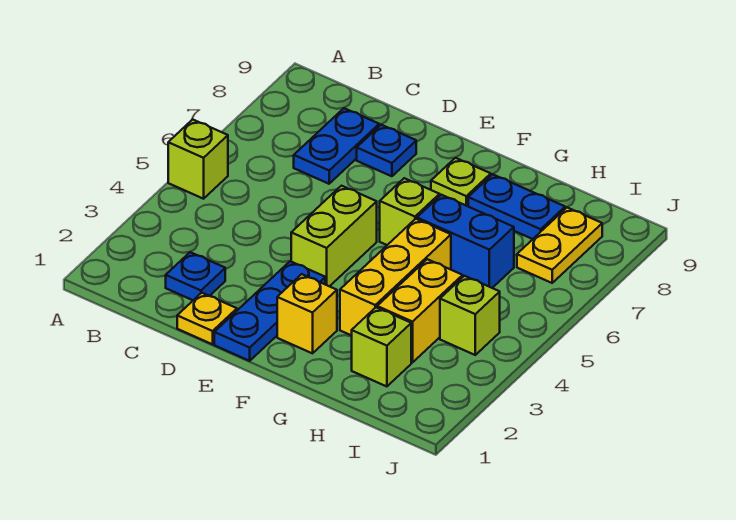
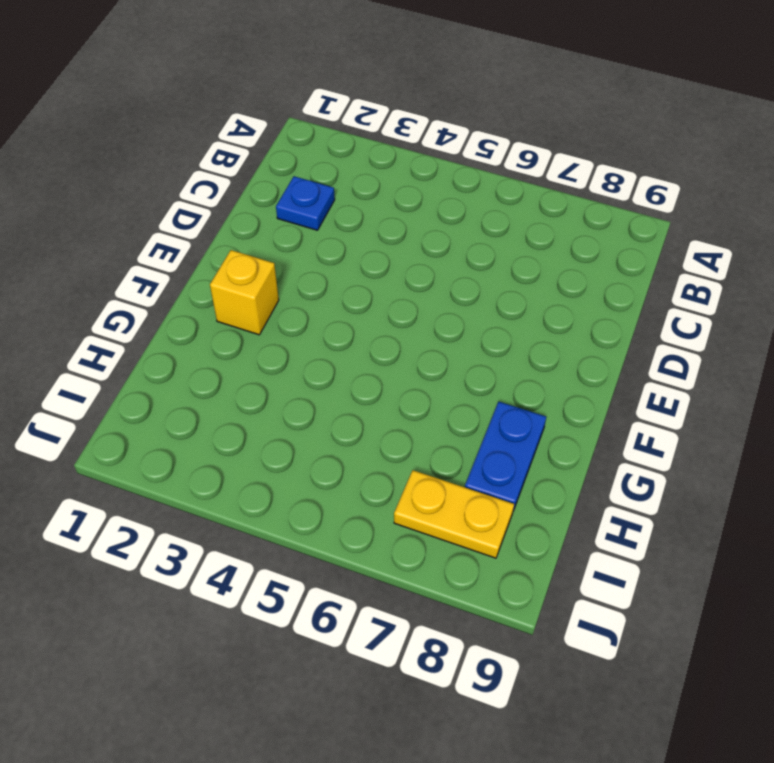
none -> lime brick A5 level 1
none -> blue plate C7:C8 level 1
none -> yellow plate D1 level 1

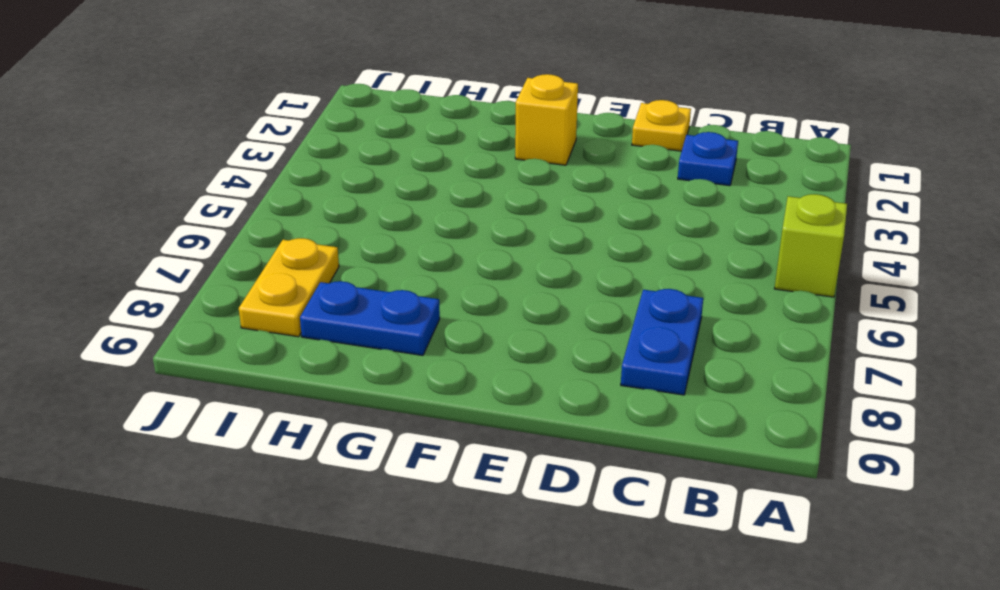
none -> blue plate D8 level 1
none -> blue plate E1:E3 level 1
none -> lime brick E4:E5 level 1

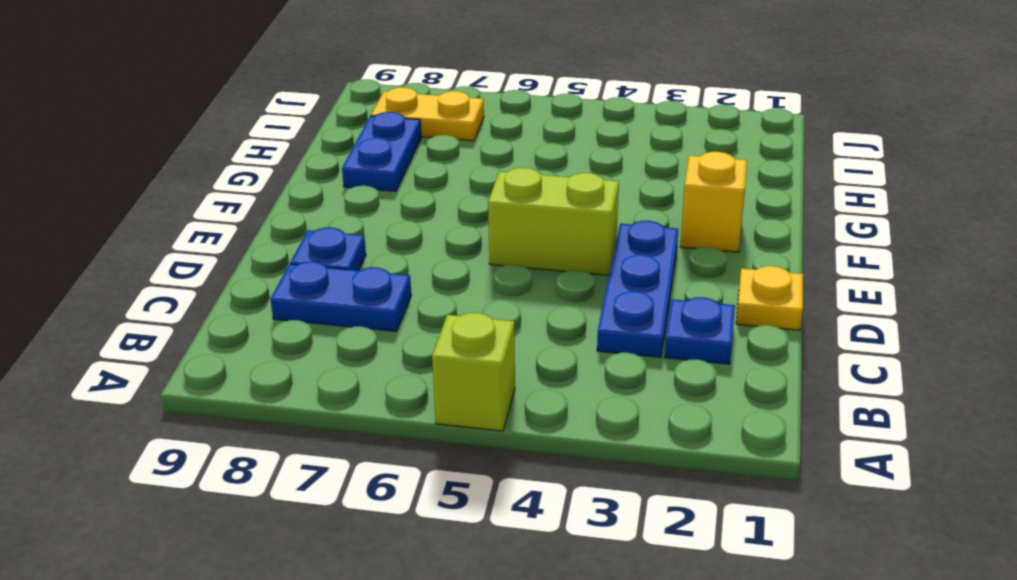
blue plate C3:E3 level 1 -> blue plate E1:E3 level 1
none -> lime brick F6 level 1
none -> lime plate F8 level 1
none -> yellow brick G3:G5 level 1

